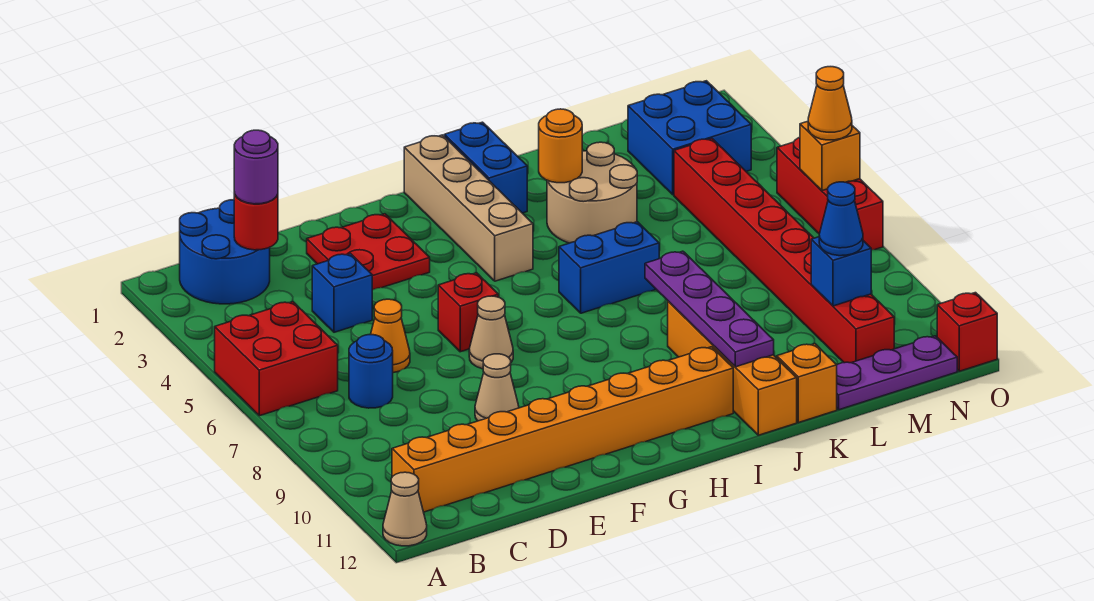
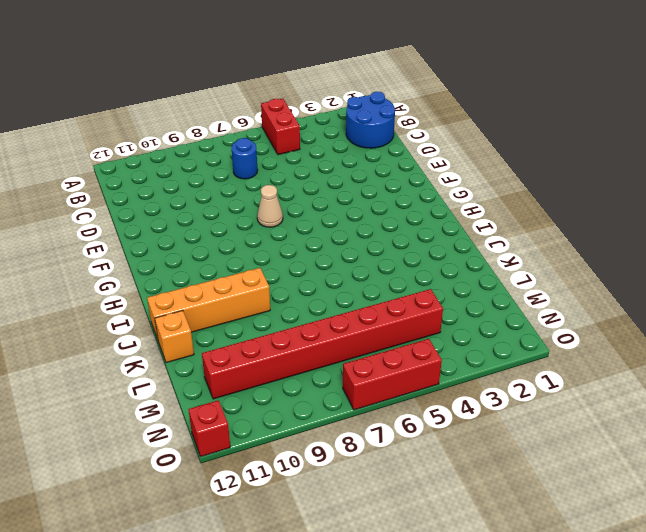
red brick A5:B5 level 1 -> red brick A5:B6 level 1
none -> tan cone A12 level 1
none -> orange brick B11:I11 level 1
none -> blue brick D4 level 1
none -> orange cone D6 level 1

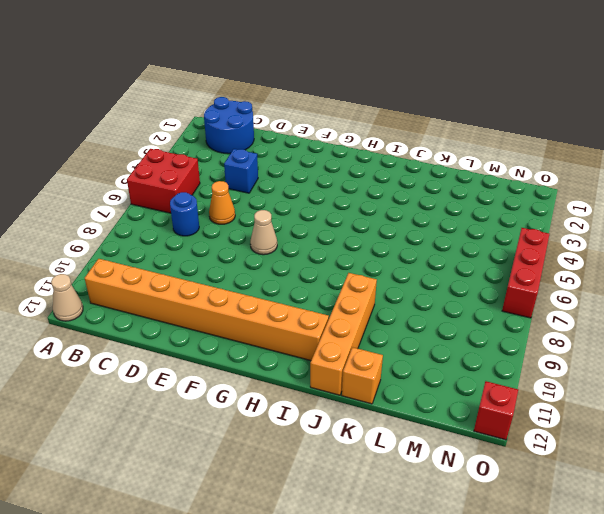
none -> red plate E2:F3 level 1
none -> tan cone E9 level 1
none -> red brick F6 level 1
none -> tan brick H1:H4 level 1

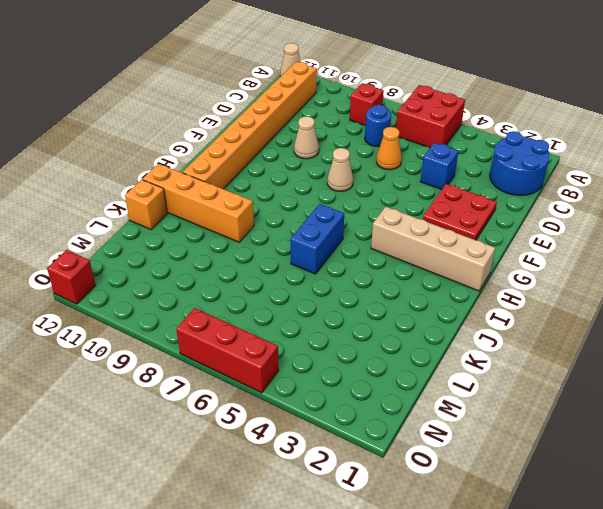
red brick B8 level 1 -> red brick F6 level 1
none -> blue brick I1:I2 level 1
none -> tan round brick J3:K4 level 1
none -> purple plate L12:N12 level 1
none -> blue brick M2:N3 level 1

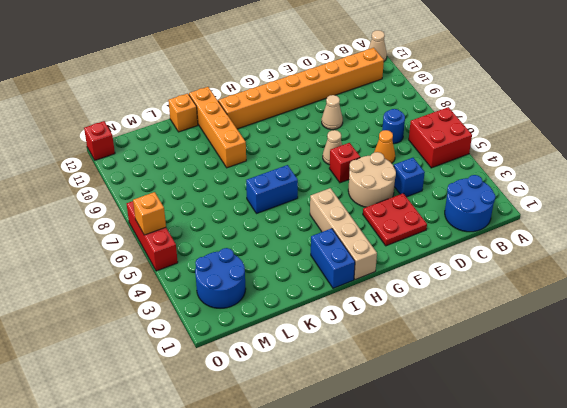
tan round brick E4:F5 level 1 -> tan round brick J3:K4 level 1
blue round brick M2:N3 level 1 -> blue brick M2:N3 level 1
none -> purple plate L12:N12 level 1
none -> red brick M4:M11 level 1
none -> red round brick C2 level 2
none -> orange round brick J3 level 2

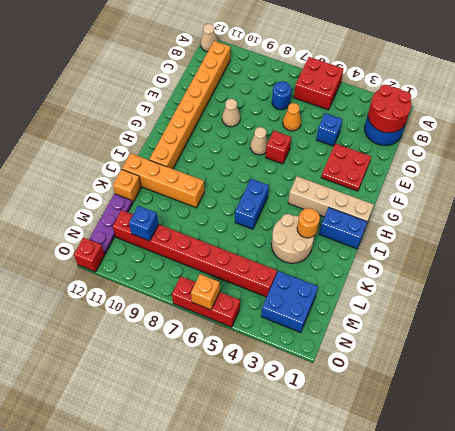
red round brick B1:C2 level 2 -> red round brick C2 level 2
none -> purple plate J8:J11 level 2
none -> purple round brick C2 level 3
none -> blue cone M10 level 3
none -> orange cone O6 level 3

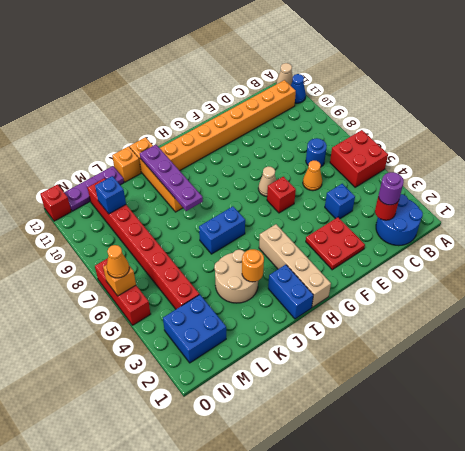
blue cone A11 level 1 -> blue cone M10 level 3
none -> tan cone E9 level 1

